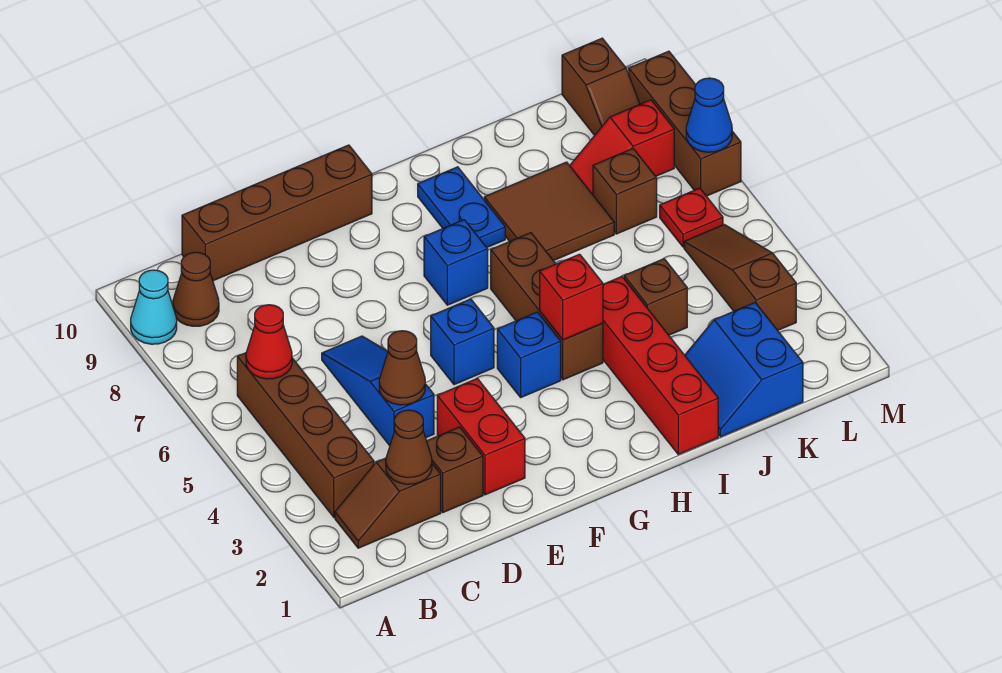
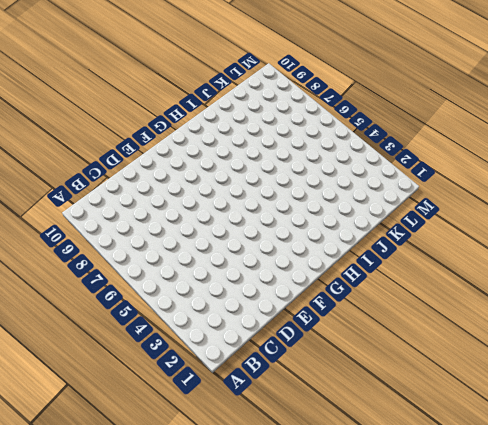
none -> cyan cone A9 level 1
none -> brown slope B2:C2 level 1 top C
none -> brown brick B3:B6 level 1

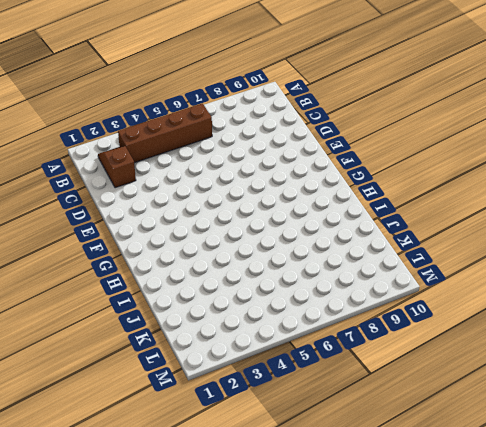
none -> cyan cone A9 level 1
none -> brown cone B9 level 1
none -> brown brick C10:F10 level 1

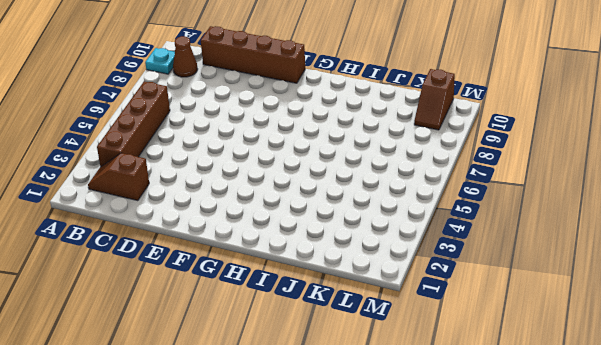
cyan plate A9 level 1 -> cyan cone A9 level 1
none -> brown brick D2 level 1
none -> blue slope D4:D6 level 1 top 4
none -> red brick E2:E3 level 1

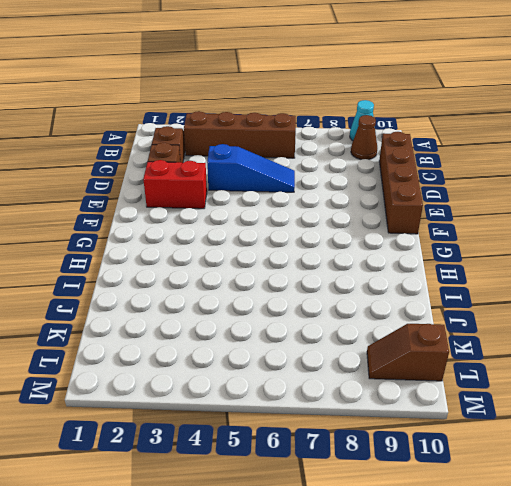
none -> blue brick F5 level 1
none -> blue brick G4 level 1
none -> blue brick G7 level 1

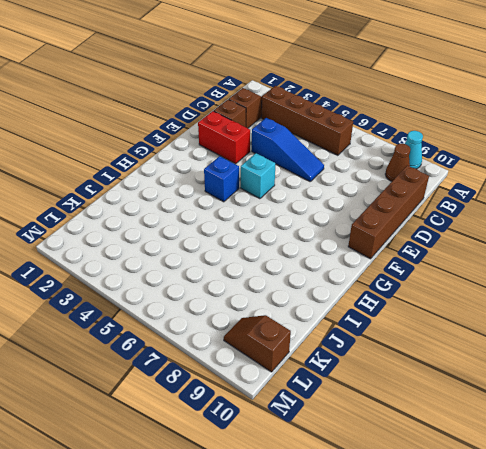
cyan brick F5 level 1 -> blue brick F5 level 1
none -> blue brick G7 level 1
none -> brown brick H4:H6 level 1
none -> blue plate H8:H9 level 1

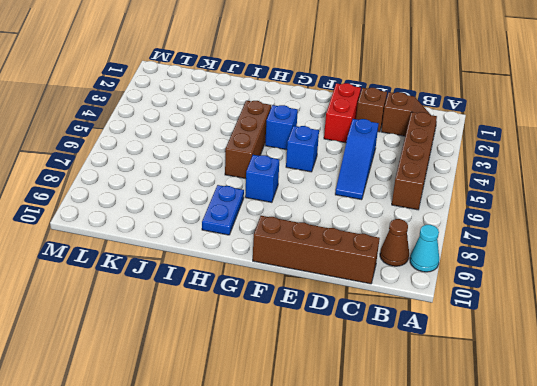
none -> red brick I1:I4 level 1
none -> brown tile I7:J8 level 1
none -> blue slope J1:K2 level 1 top K

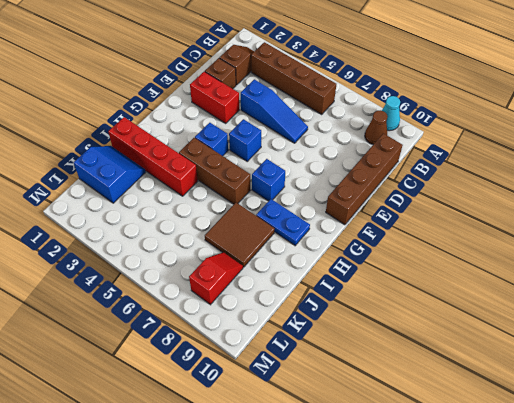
none -> brown brick J4 level 1
none -> brown brick K7 level 1
none -> brown slope L3:L5 level 1 top 3

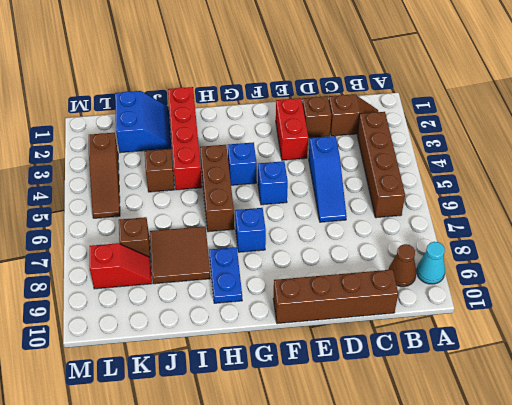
none -> red plate L6 level 1
none -> brown slope L9:L10 level 1 top 10
none -> brown brick M7:M9 level 1

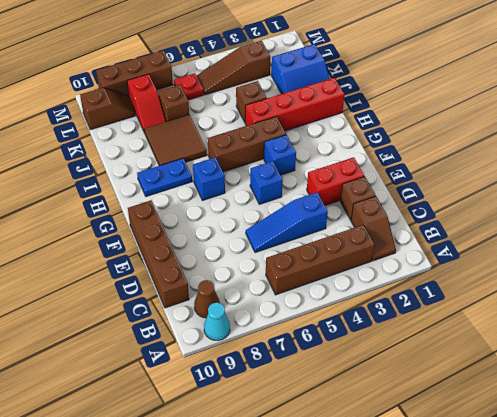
none -> red cone B6 level 2
none -> brown cone C2 level 2
none -> brown cone D4 level 2

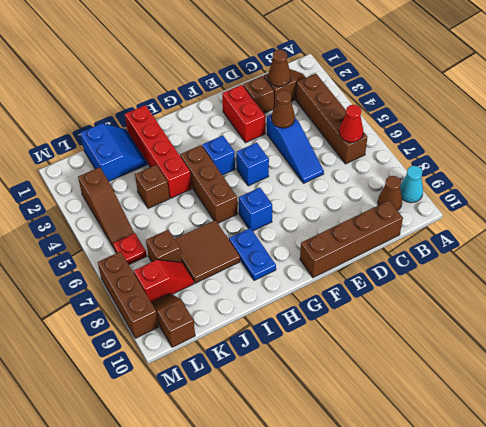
none -> red brick H4 level 2
none -> blue cone M7 level 2

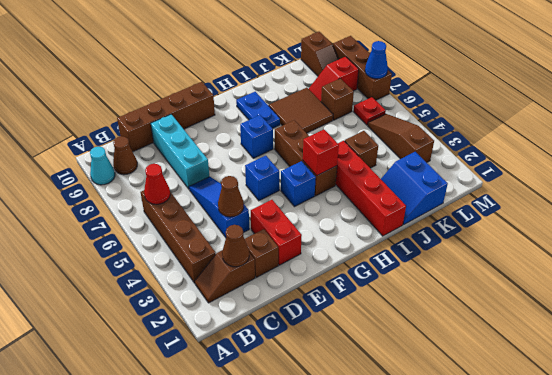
cyan brick D7:D9 level 1 -> none

